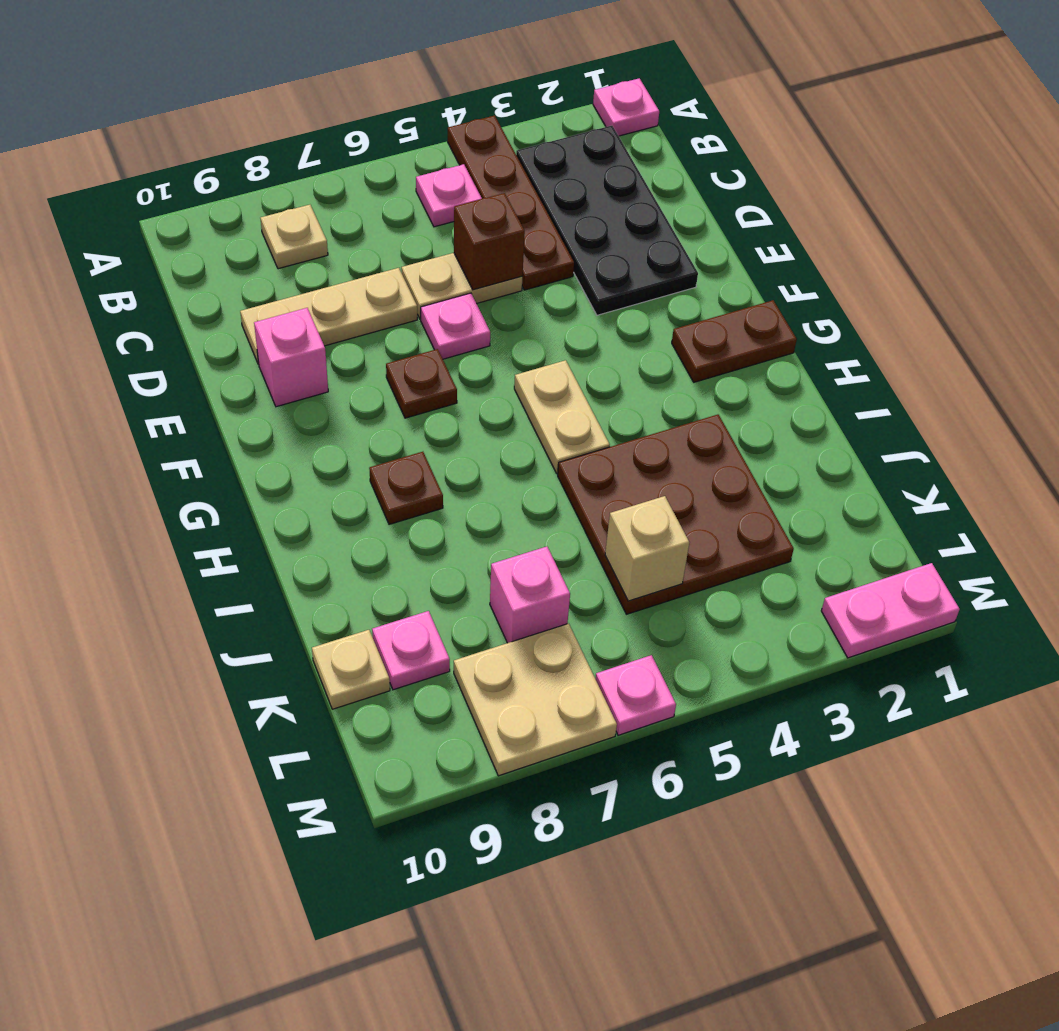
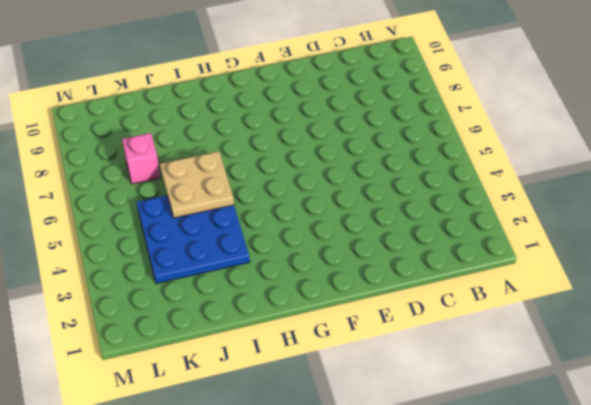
blue plate I3:K5 level 1 -> brown plate I3:K5 level 1
tan plate I5:J6 level 2 -> tan plate L7:M8 level 1
none -> pink plate A1 level 1
none -> brown plate A4:D4 level 1
none -> black plate B2:E3 level 1

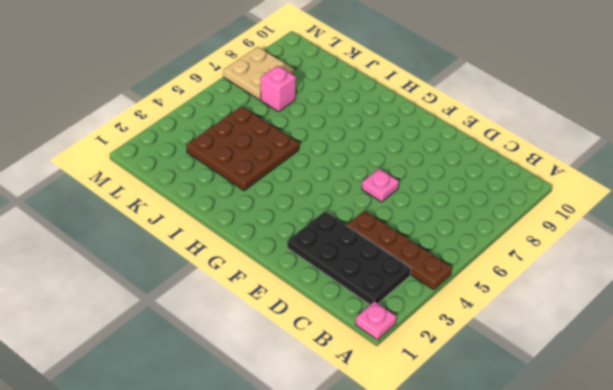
none -> pink plate B5 level 1
none -> tan plate B8 level 1
none -> tan plate D5:D6 level 1

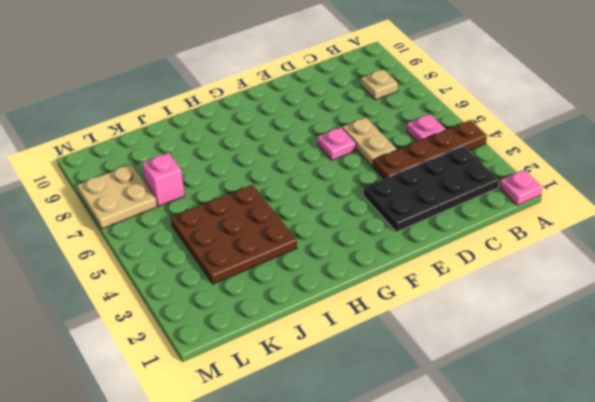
none -> tan plate D7:D9 level 1
none -> pink brick E9 level 1
none -> brown plate F7 level 1

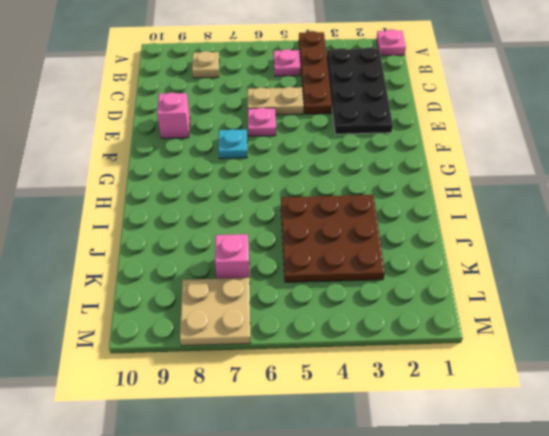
cyan plate F7 level 1 -> brown plate F7 level 1
none -> tan plate D7:D9 level 1
none -> brown plate G1:G2 level 1
none -> tan plate G5:H5 level 1

